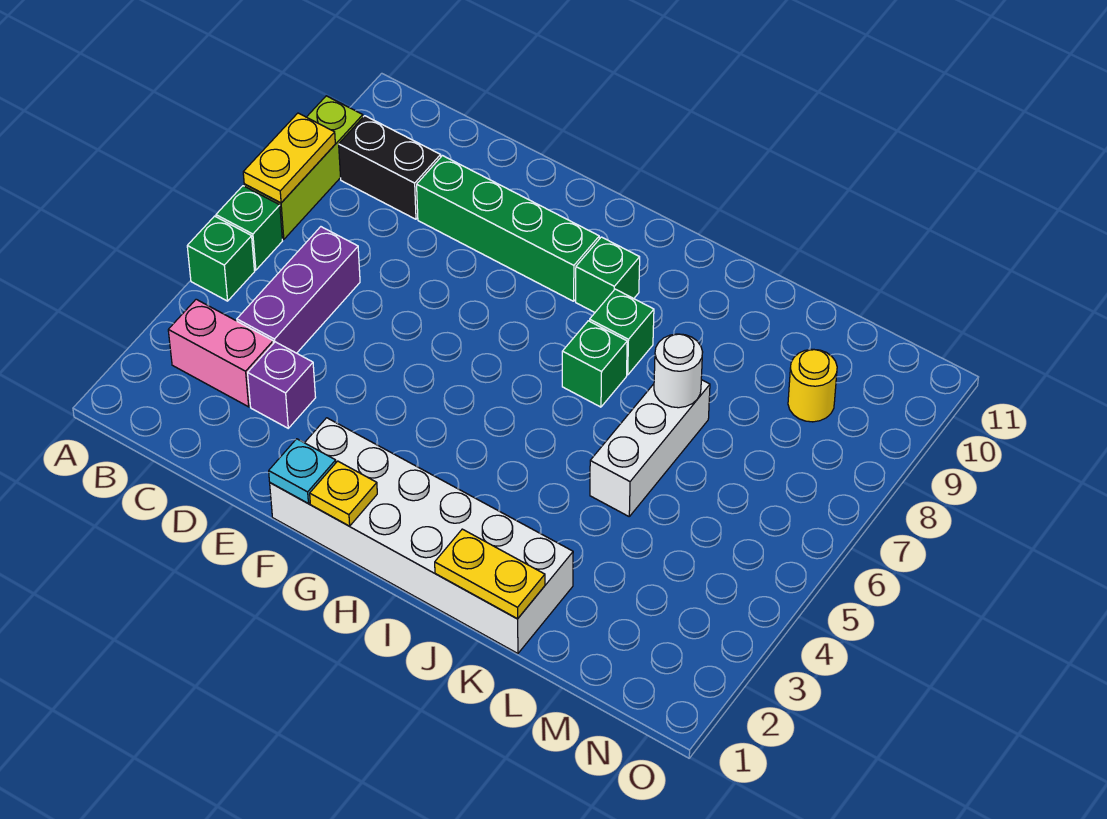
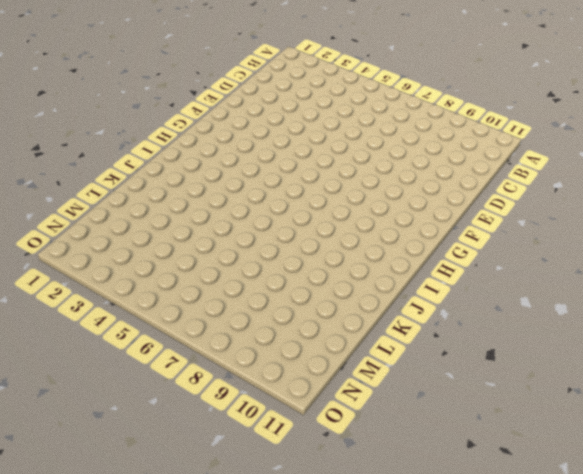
none -> green brick A5 level 1
none -> green brick A6 level 1
none -> lime brick A7:A9 level 1

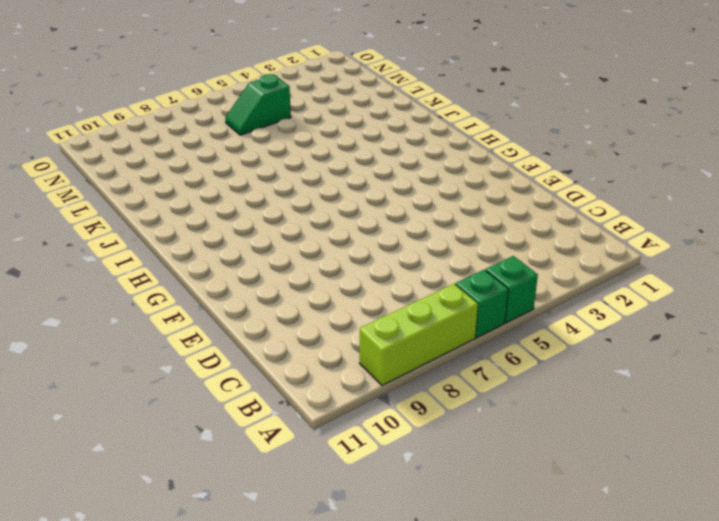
green slope M5:M6 level 1 top 5 -> none
none -> pink brick B3:C3 level 1
none -> black brick B9:C9 level 1
none -> purple brick C4:C6 level 1

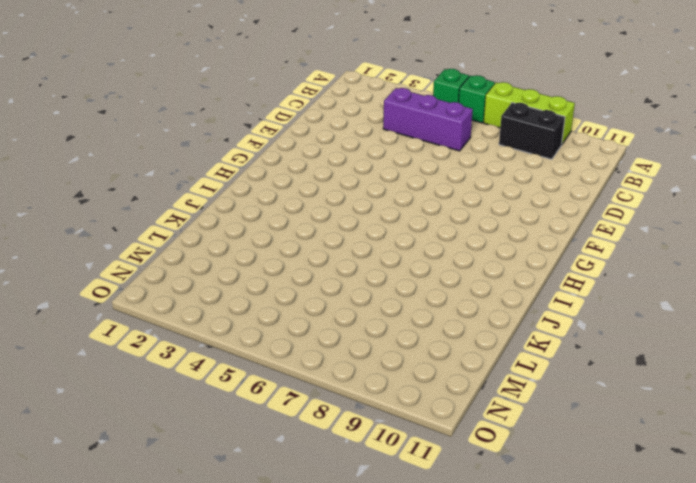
black brick B8:B9 level 1 -> black brick B9:C9 level 1
none -> pink brick B3:C3 level 1
none -> purple brick D3 level 1
none -> green brick D9:G9 level 1

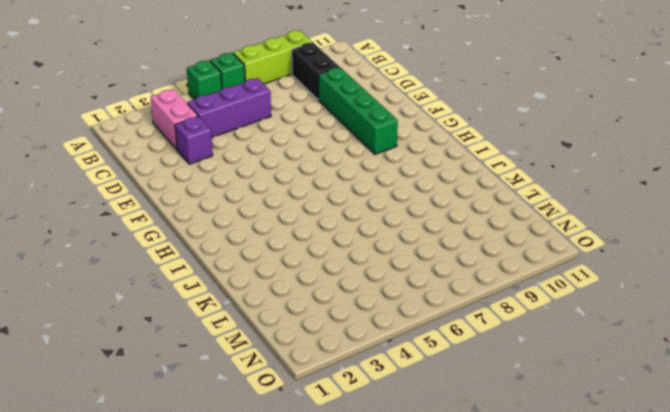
none -> white brick F1:K2 level 1
none -> green brick H9 level 1
none -> green brick I7 level 1

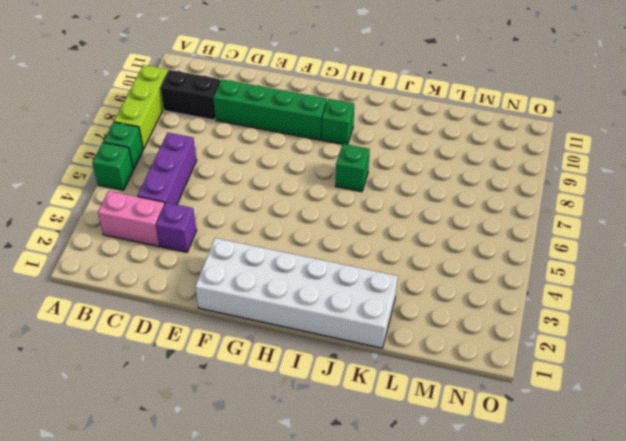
none -> green brick I8 level 1
none -> white brick K5:K7 level 1
none -> yellow round brick M9 level 1

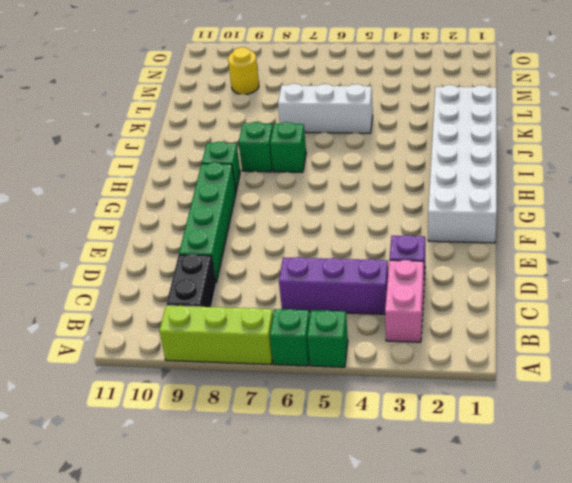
none -> yellow plate A7:A8 level 2
none -> cyan plate F1 level 2
none -> yellow plate G1 level 2

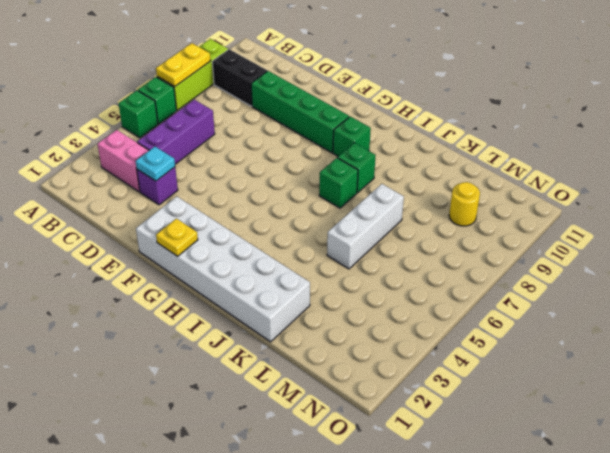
cyan plate D3 level 2 -> cyan plate F1 level 2
none -> yellow plate J1:K1 level 2
none -> white round brick K7 level 2

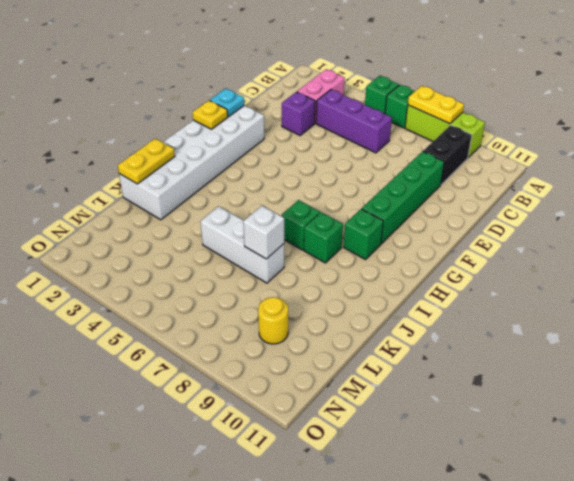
white brick K7 level 2 -> white round brick K7 level 2

